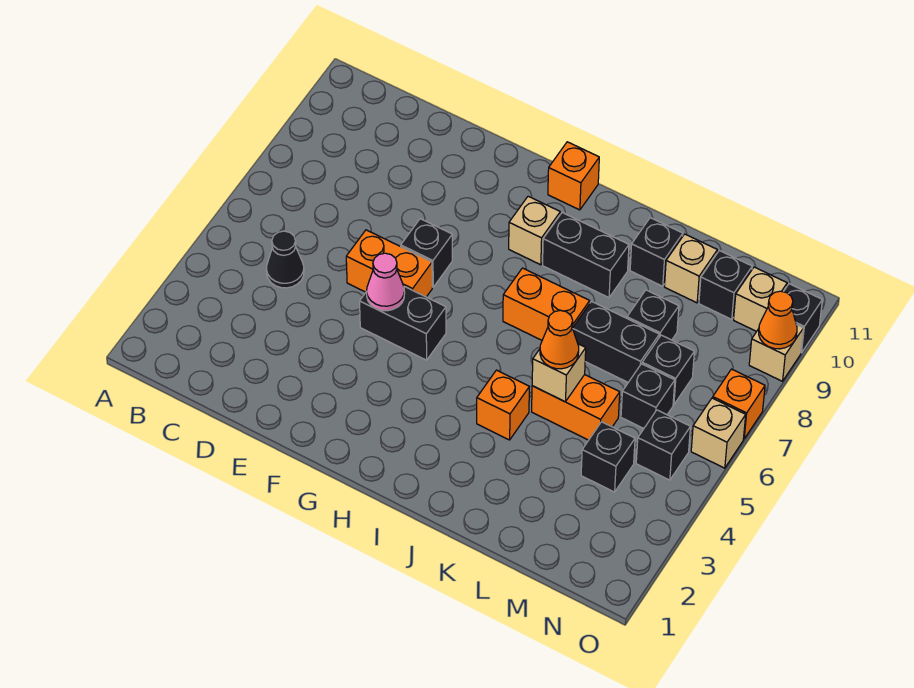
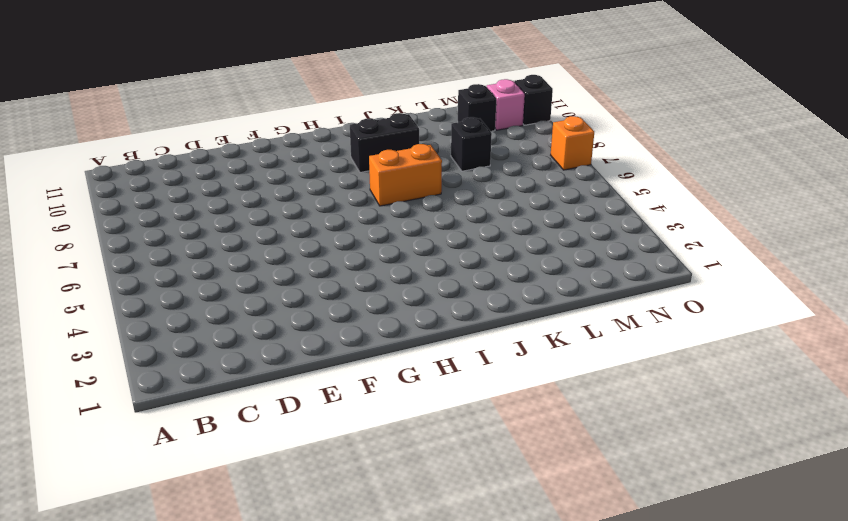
pink brick N10 level 1 -> tan brick N10 level 1
none -> black cone C5 level 1
none -> orange brick E6:F6 level 1
none -> black brick F5:G5 level 1

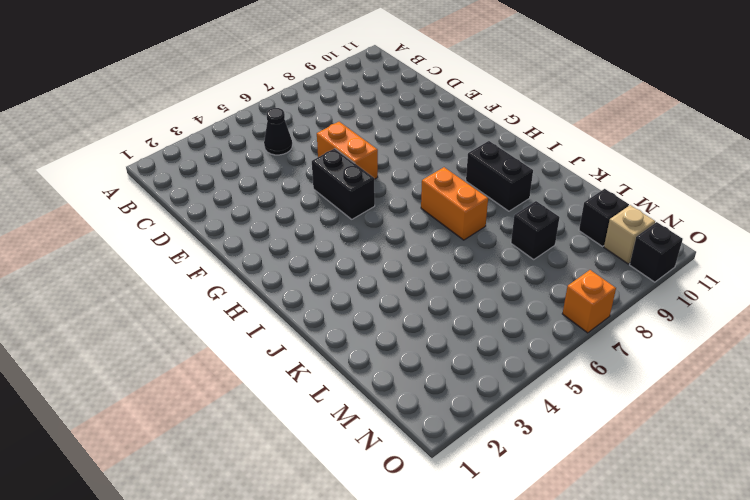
none -> black brick F7 level 1
none -> tan brick H9 level 1
none -> orange brick H11 level 1

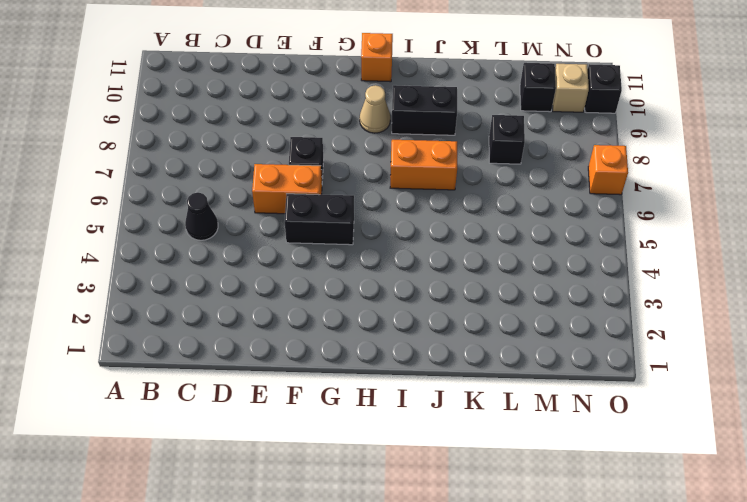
tan cone H9 level 1 -> tan brick H9 level 1
none -> orange brick J4 level 1
none -> orange brick K5:L5 level 1
none -> black brick K7:L7 level 1

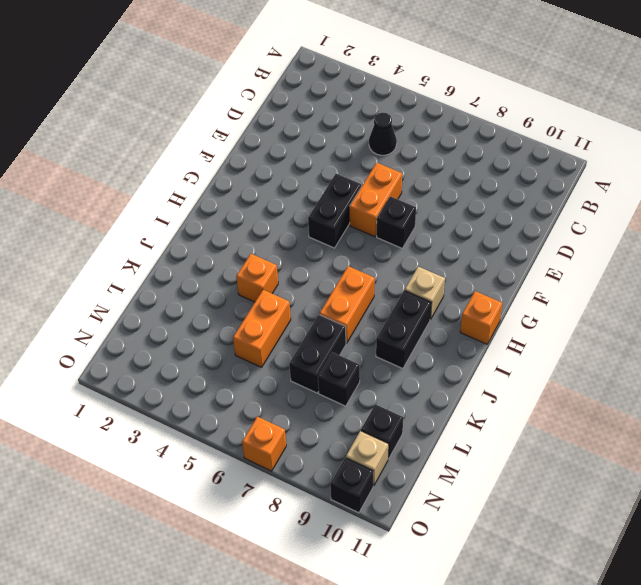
none -> black brick K10 level 1
none -> tan brick L10 level 1
none -> black brick M4 level 1

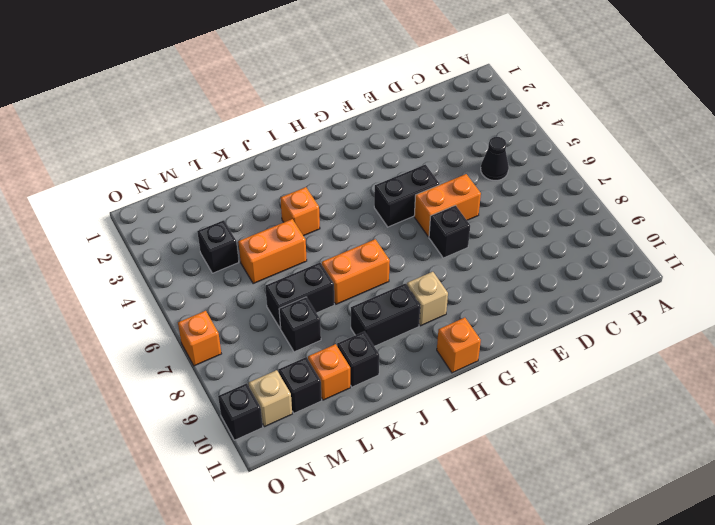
orange brick L10 level 1 -> tan brick L10 level 1
none -> black brick M6 level 1
none -> black brick M7 level 1
none -> black brick N5 level 1

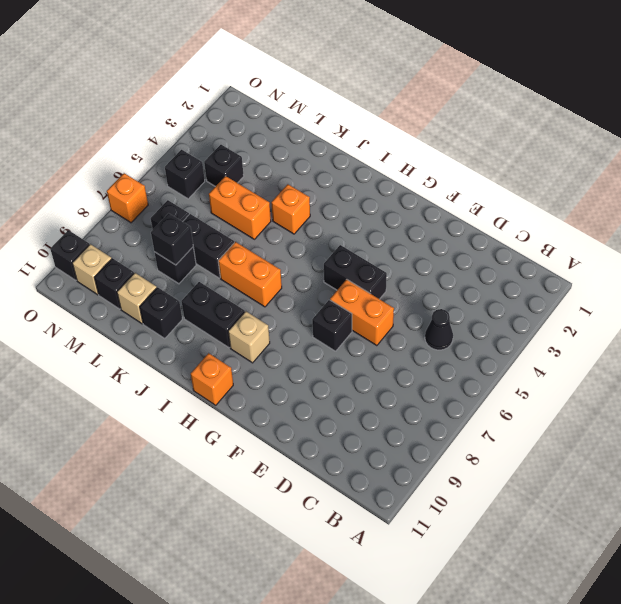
black brick L8 level 2 -> black brick M6 level 1
none -> tan brick O6 level 1
none -> tan brick O9 level 1
none -> pink cone F5 level 2

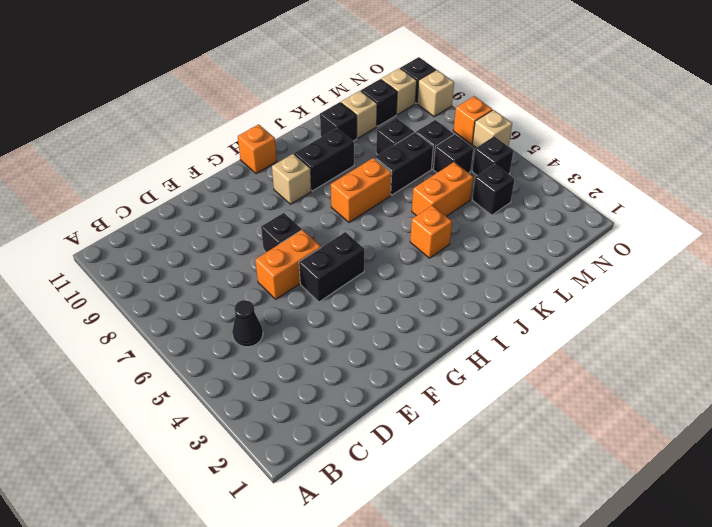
none -> pink cone F5 level 2
none -> tan brick K5 level 2
none -> orange cone O9 level 2

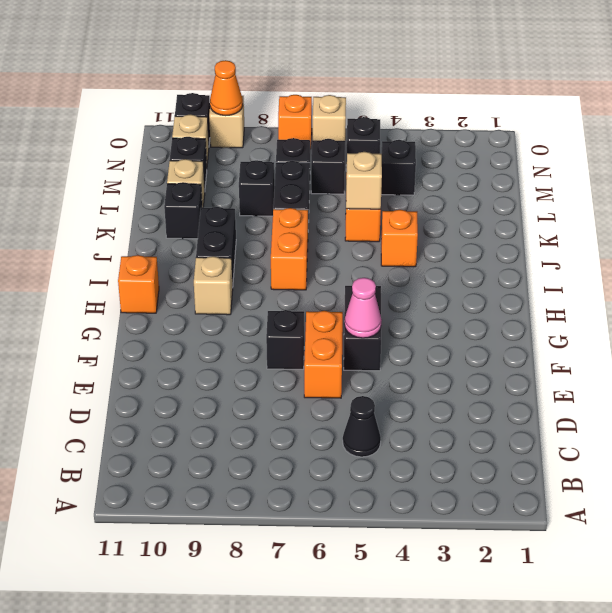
none -> orange cone K5 level 3

